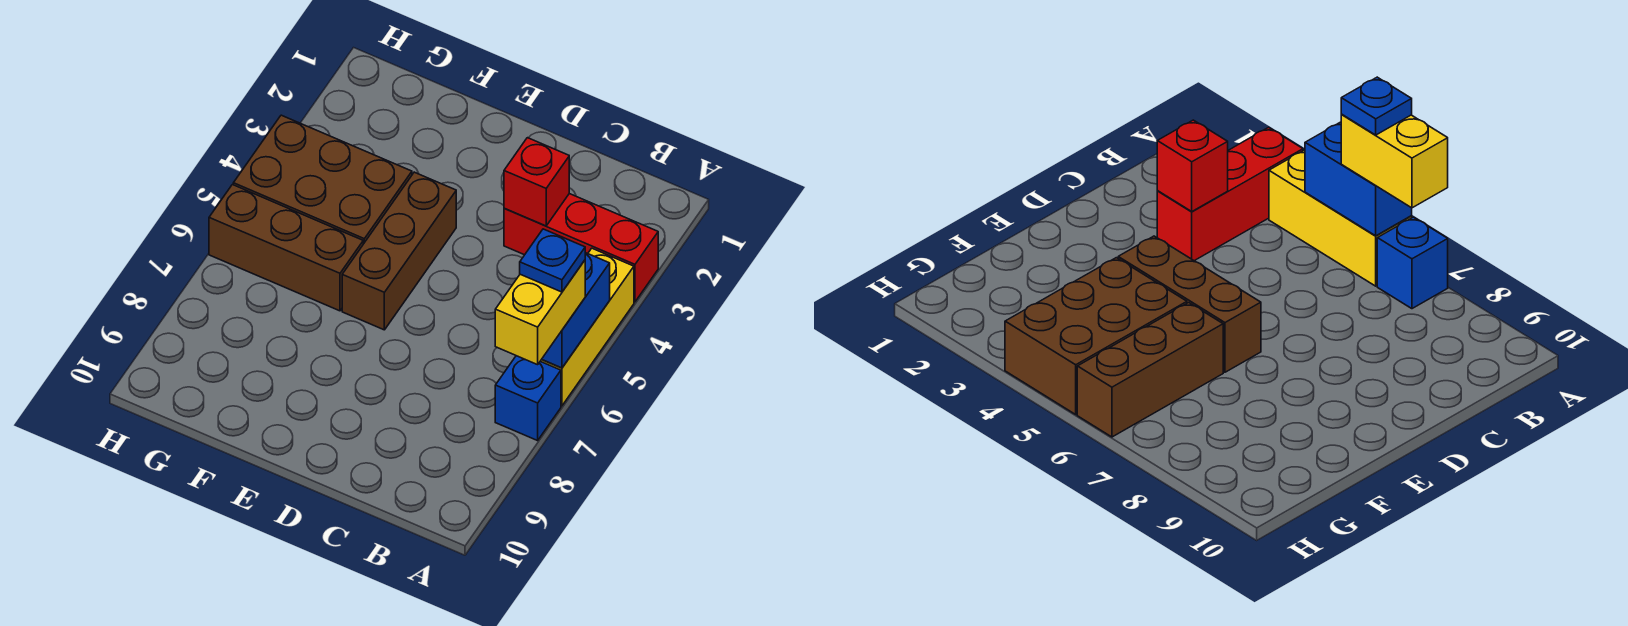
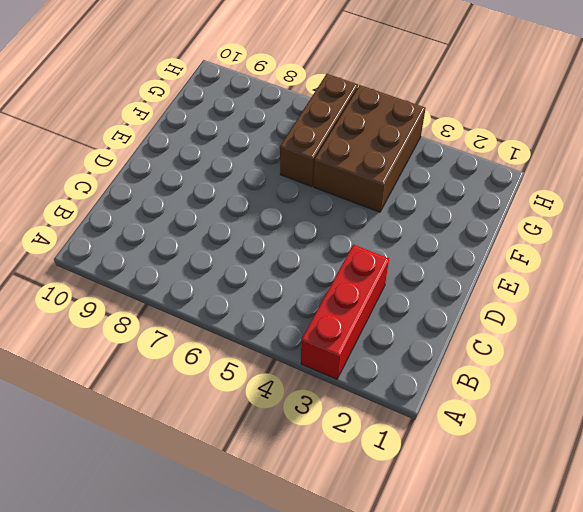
none -> yellow brick A4:A6 level 1
none -> blue brick A7 level 1

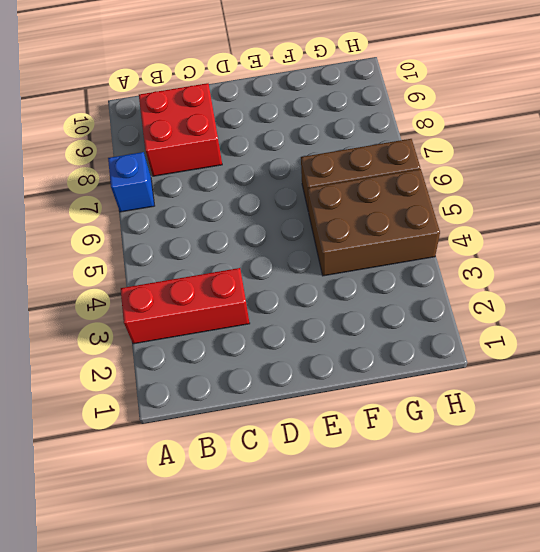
red brick B8:C9 level 1 -> none
none -> yellow brick A4:A6 level 1
none -> brown brick E4:E6 level 1

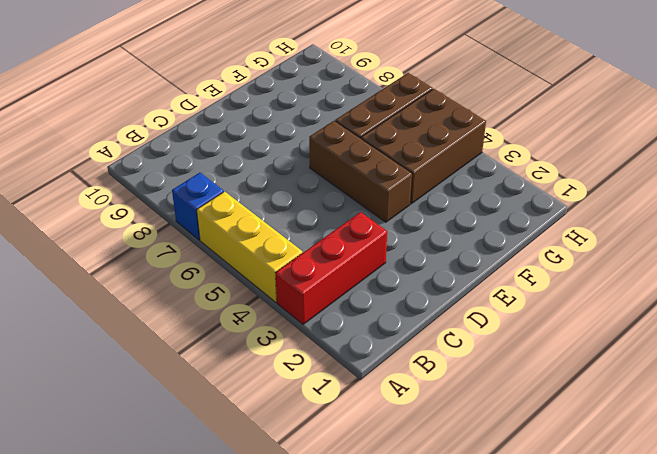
none -> blue brick A5:A6 level 2
none -> red brick C3 level 2

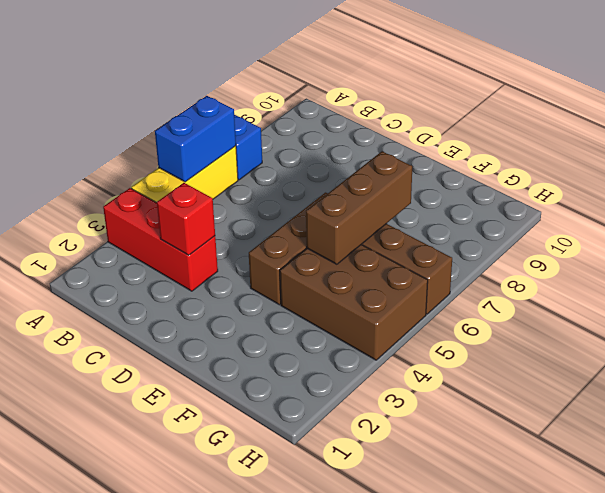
brown brick F5:F7 level 2 -> none
none -> yellow brick A6:A7 level 3
none -> blue plate A6 level 4

